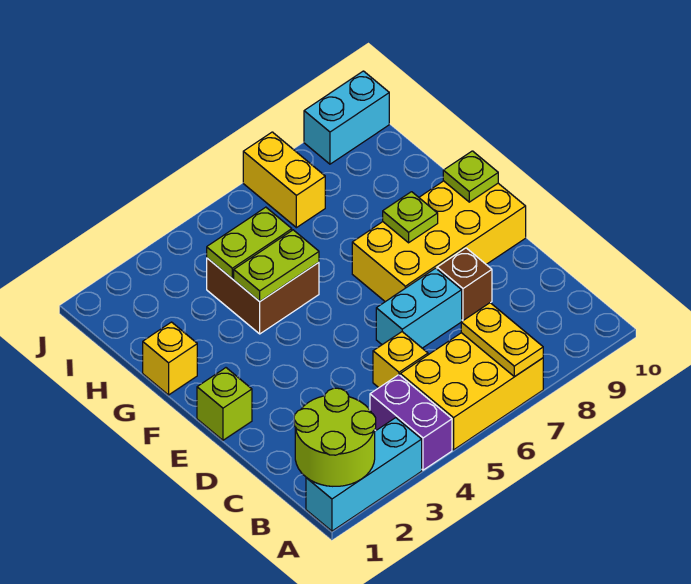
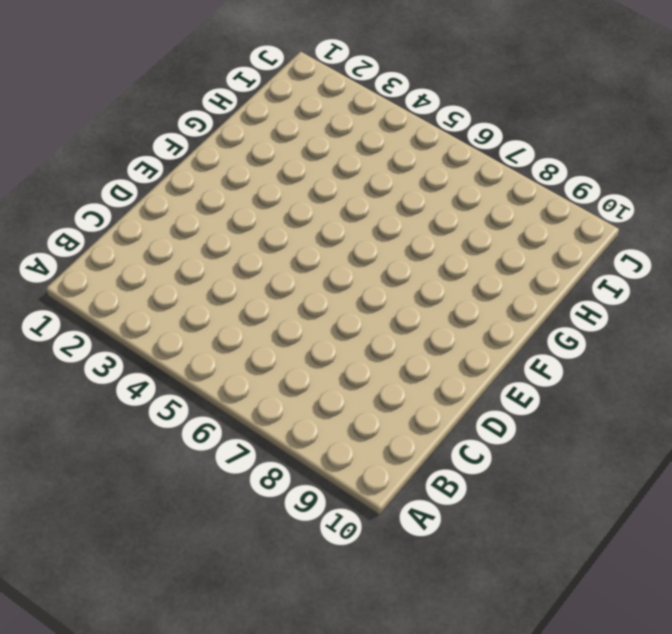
none -> cyan brick A1:A3 level 1
none -> purple brick A4:B4 level 1
none -> yellow brick A5:B7 level 1

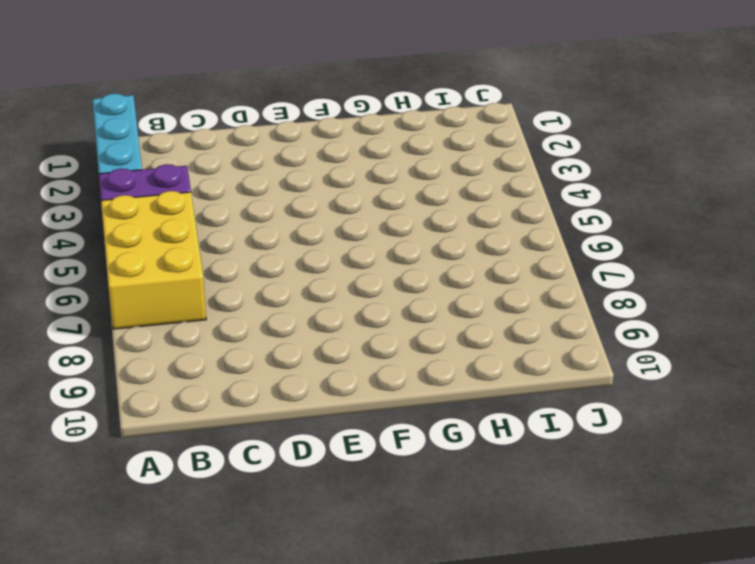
none -> yellow brick C5 level 1
none -> cyan brick D6:D7 level 1
none -> brown brick D8 level 1

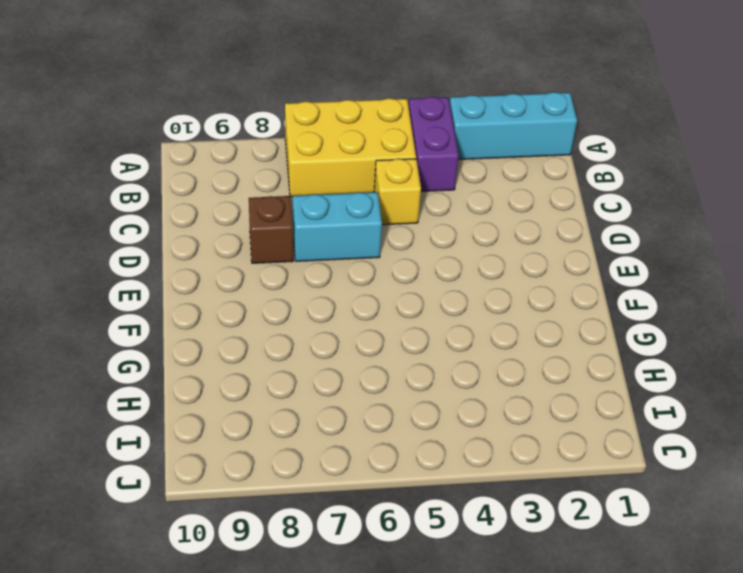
none -> lime brick E1 level 1
none -> yellow brick E7:F10 level 1
none -> yellow brick G1 level 1

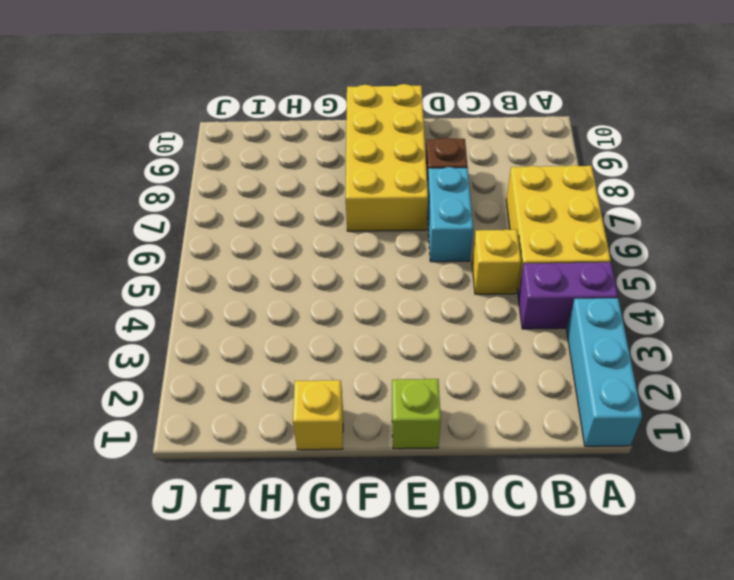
none -> brown brick G4:H5 level 1
none -> yellow brick I7:J7 level 1
none -> cyan brick J9:J10 level 1

